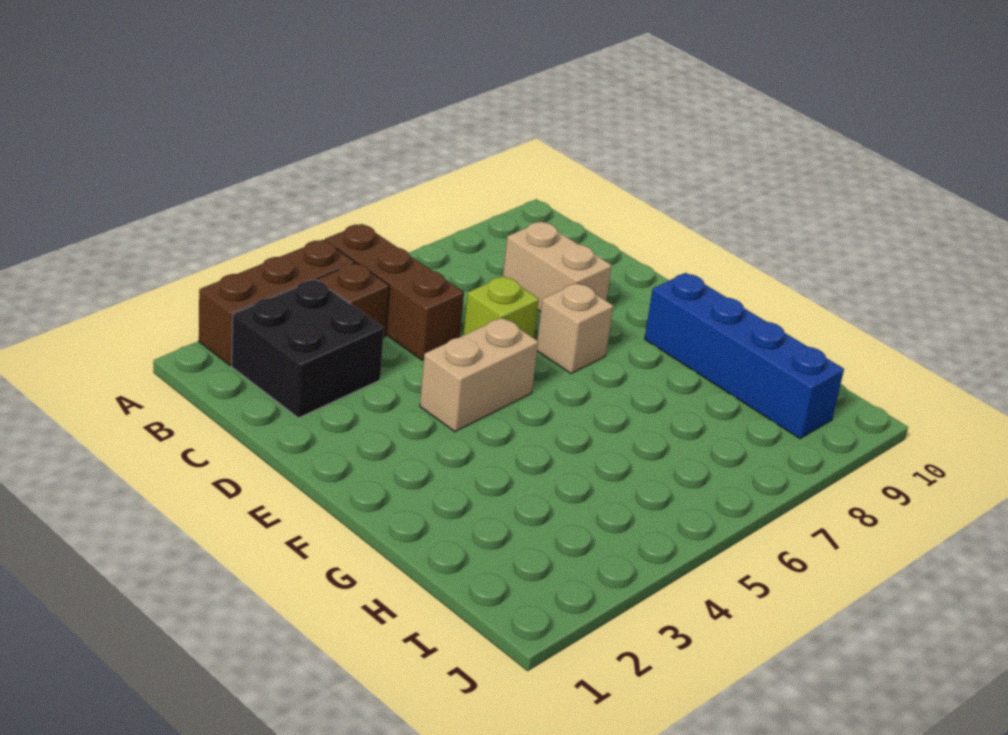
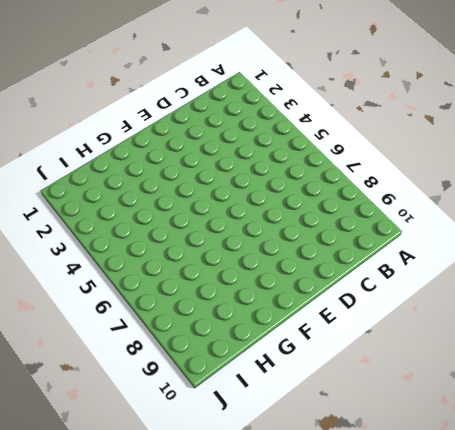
none -> brown brick A2:A4 level 1
none -> brown brick A5:C5 level 1

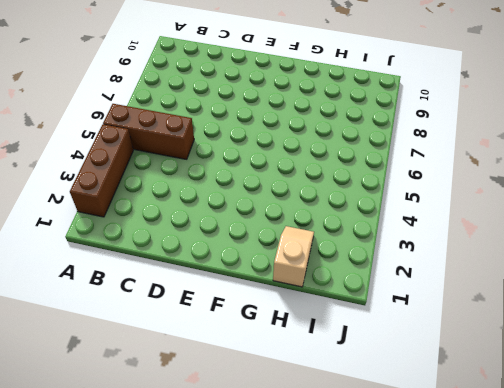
tan slope H1:H2 level 1 top 1 -> none
none -> black brick B2:C3 level 1
none -> brown brick B4 level 1

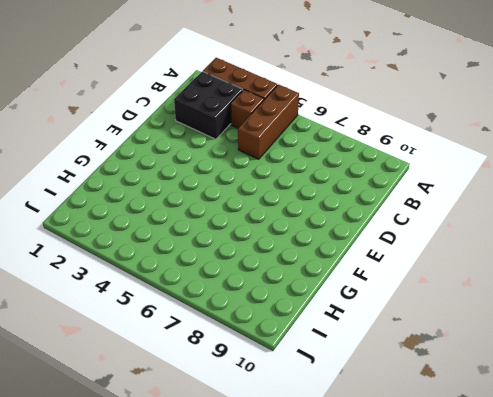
none -> tan brick C8:D8 level 1
none -> lime brick D6 level 1

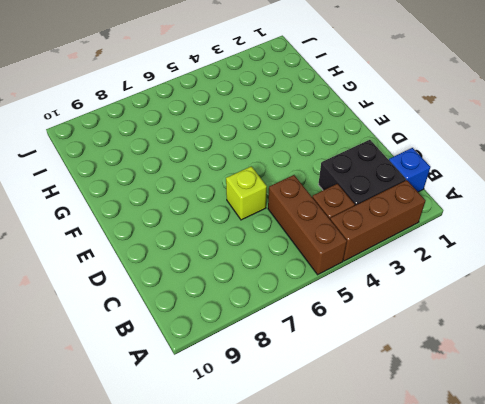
blue brick B1 level 1 -> none
none -> tan brick C8:D8 level 1
none -> tan brick E4:E5 level 1

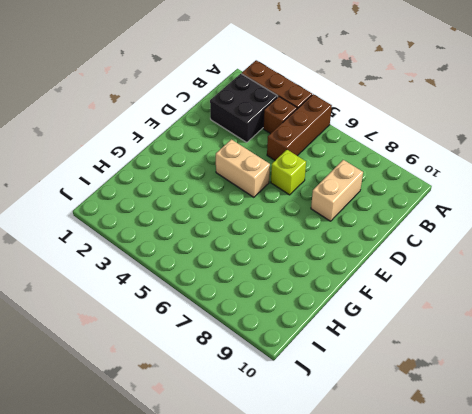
none -> tan brick E7 level 1
none -> blue brick F9:I9 level 1

